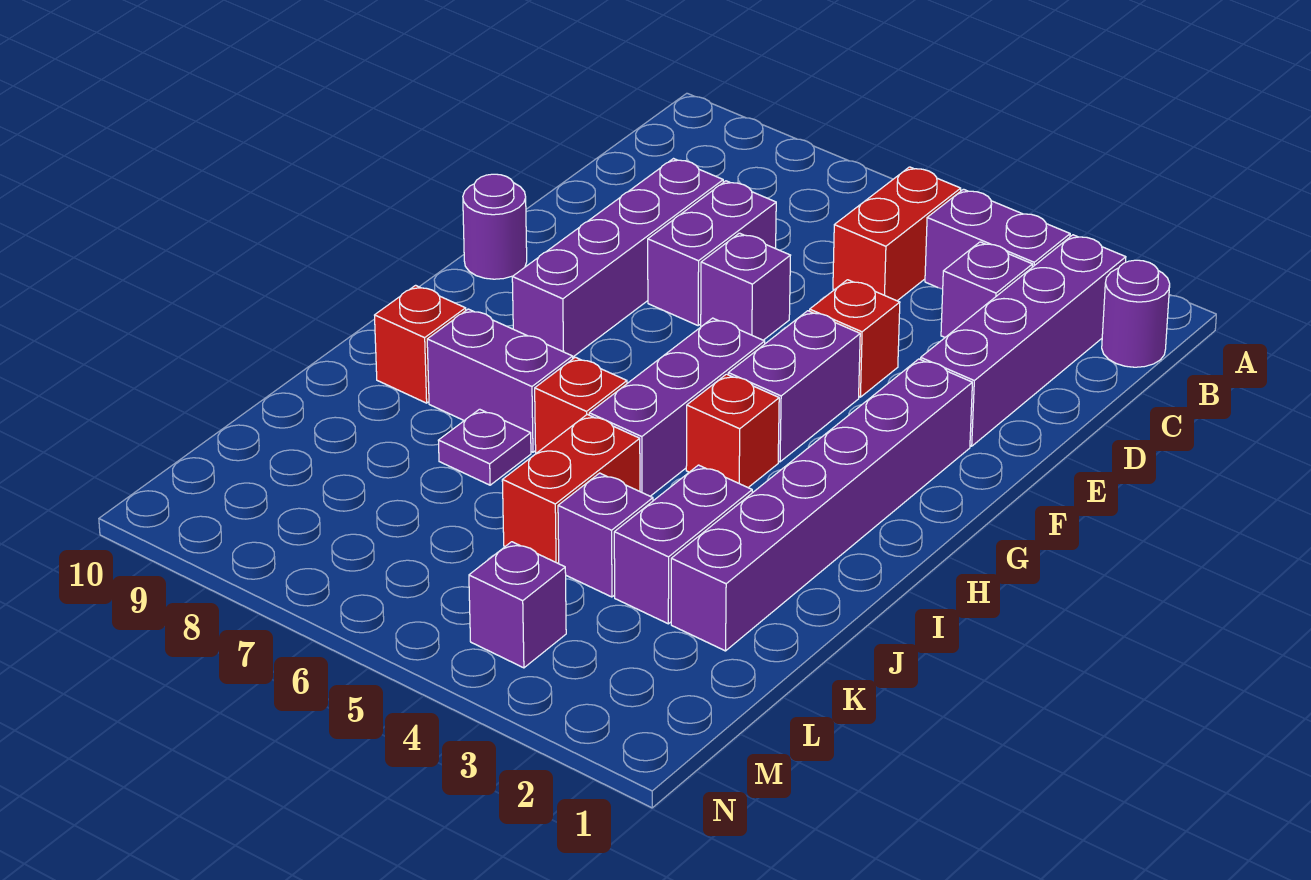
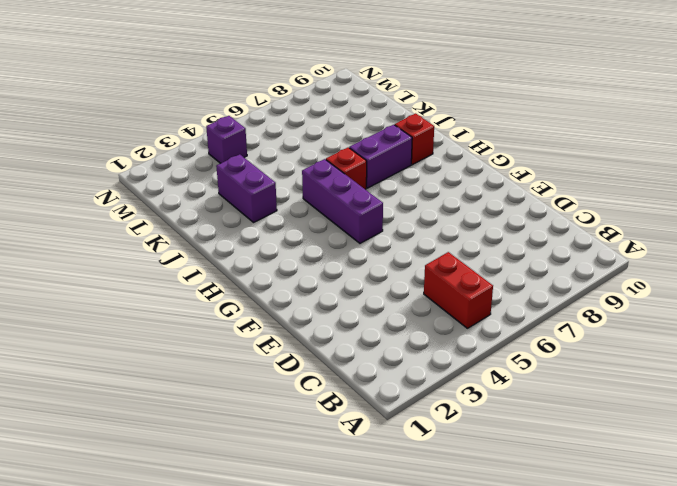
none -> purple round brick B1 level 1
none -> purple brick B2:E2 level 1
none -> purple brick B3:B4 level 1

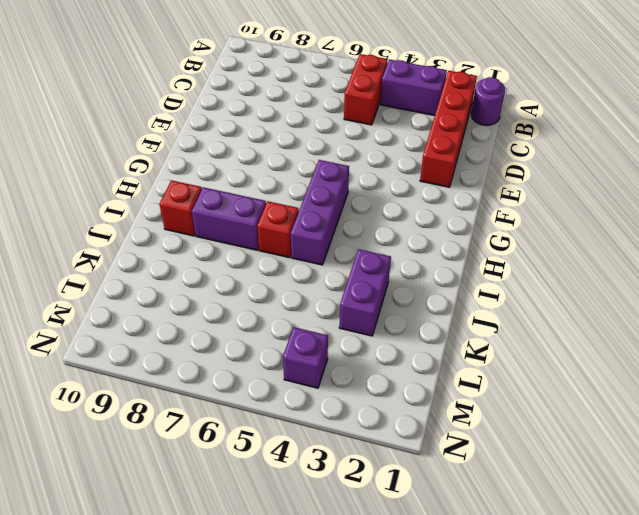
red brick B2:E2 level 1 -> purple brick B2:E2 level 1
none -> purple brick C3 level 1
none -> purple brick D7:E7 level 1
none -> purple brick D8:G8 level 1

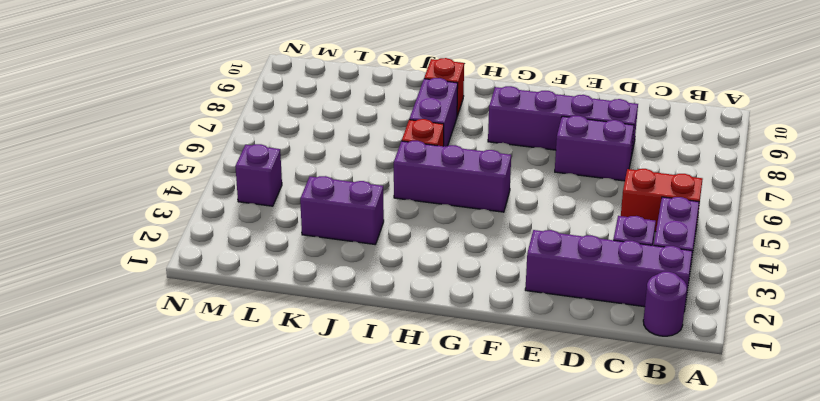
none -> red brick E4 level 1
none -> purple brick E6 level 1
none -> purple brick F2:K2 level 1

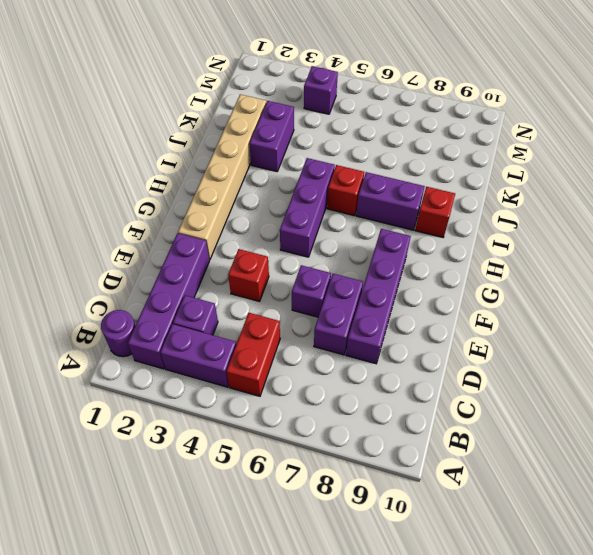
tan brick F2:K2 level 1 -> purple brick F2:K2 level 1
none -> purple brick F4:G4 level 1
none -> purple round brick F10 level 1
none -> red brick H4 level 1

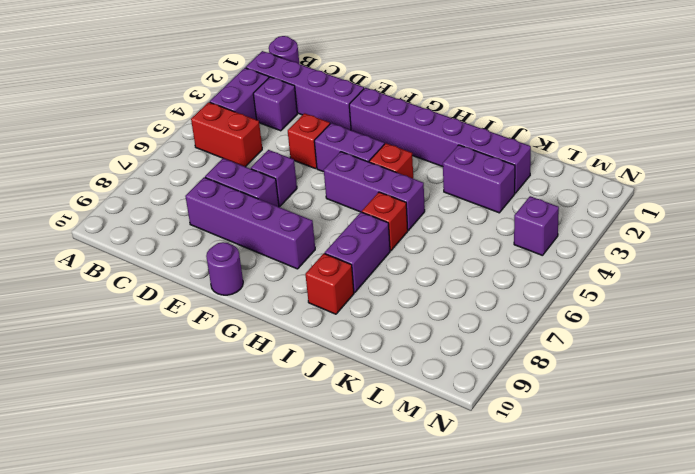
none -> red brick J5:K5 level 1
none -> purple plate J7 level 1
none -> purple brick K4 level 1

